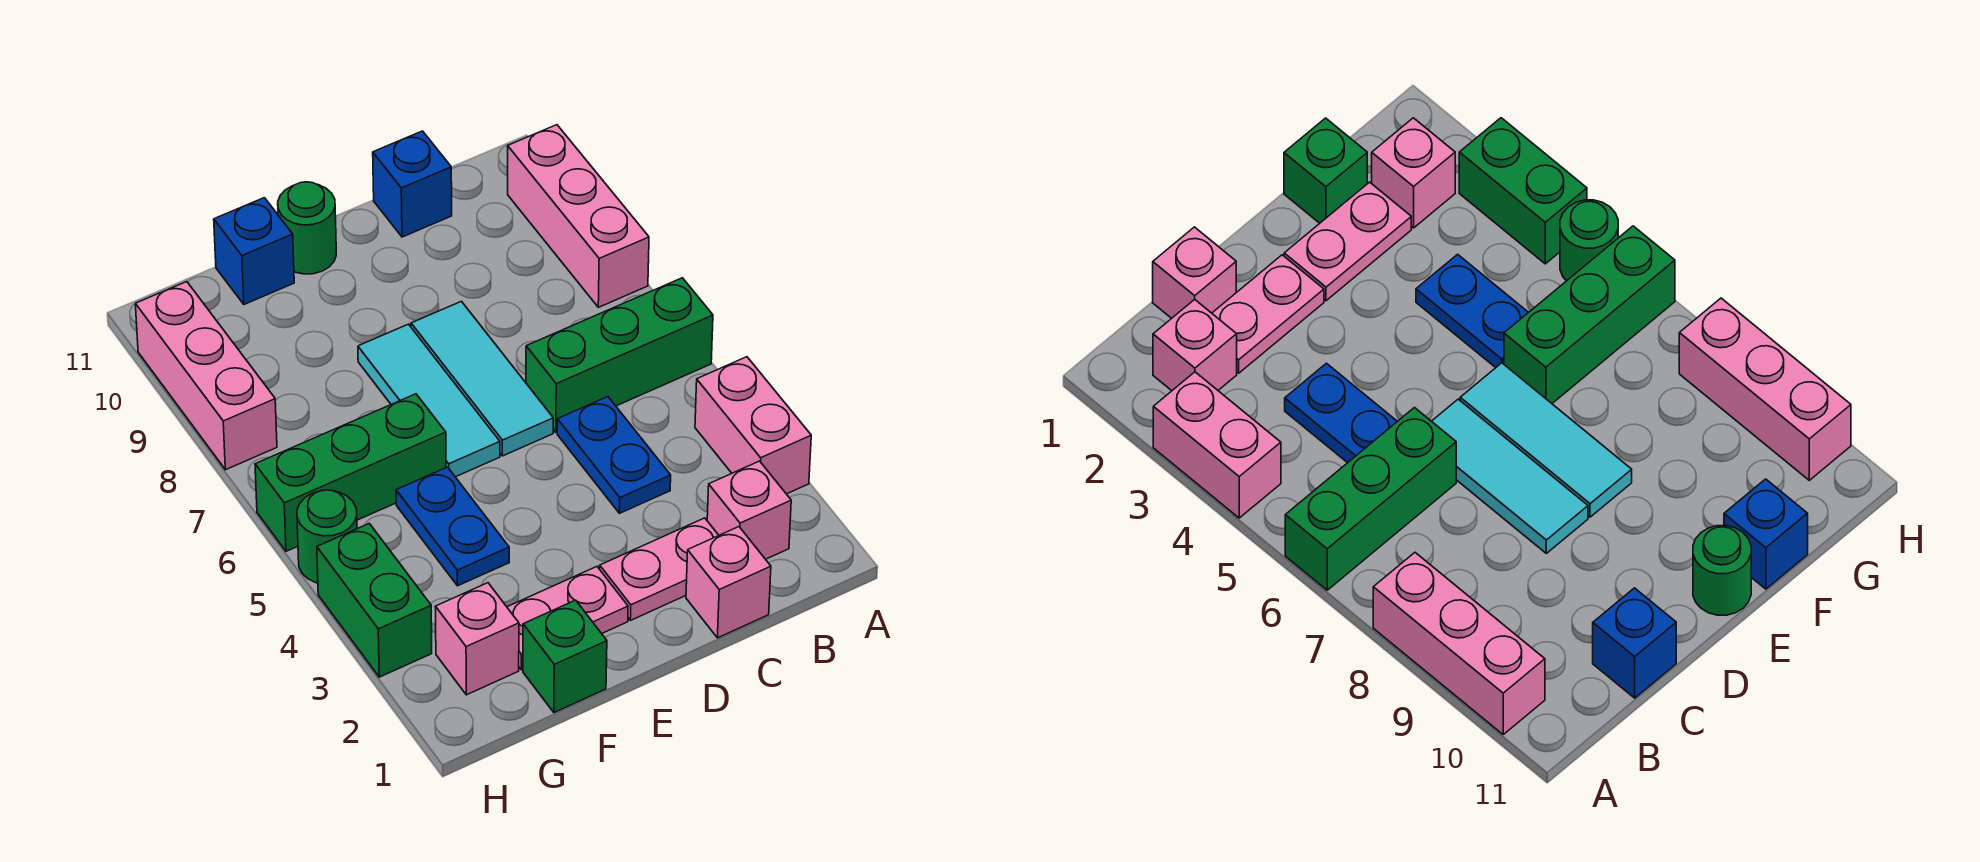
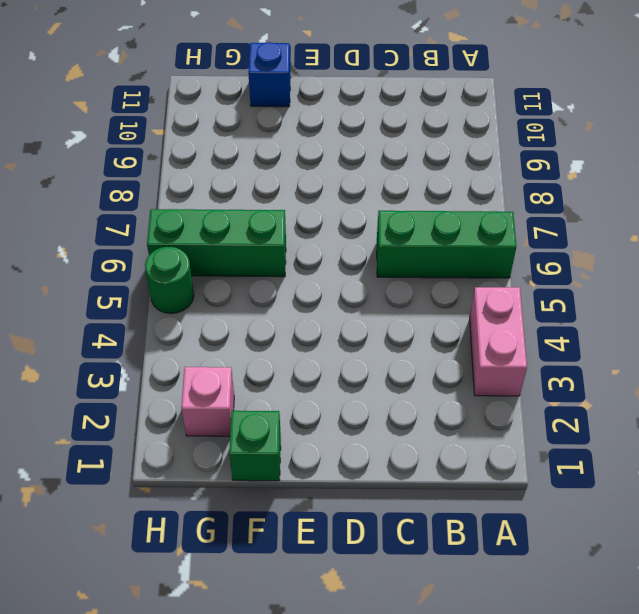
none -> pink brick A8:A10 level 1
none -> pink brick B2 level 1
none -> pink brick C1 level 1

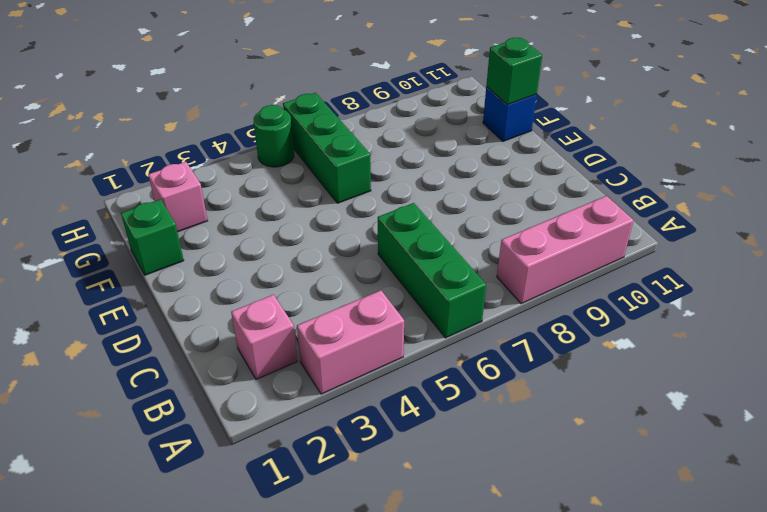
green brick F11 level 2 -> none
none -> pink brick C1 level 1
none -> pink plate C2:D2 level 1
none -> blue plate C4:C5 level 1

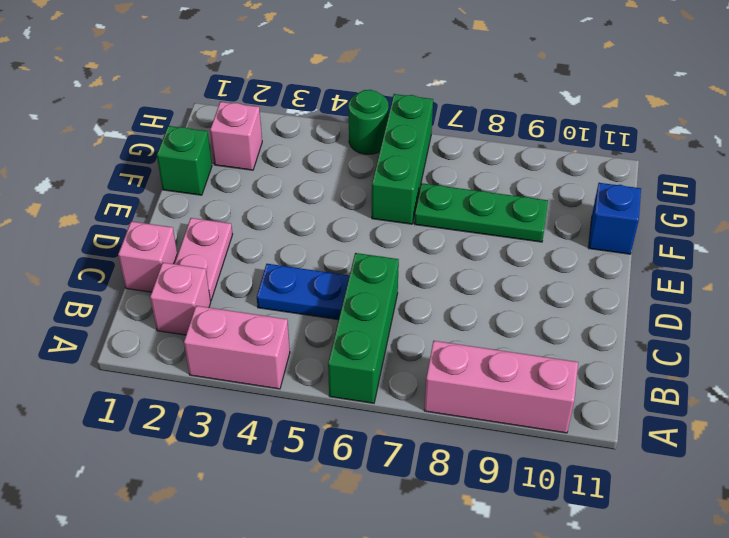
green plate F7:F9 level 1 -> none
none -> blue brick C11 level 1
none -> cyan tile D6:D8 level 1
none -> pink plate E2:F2 level 1

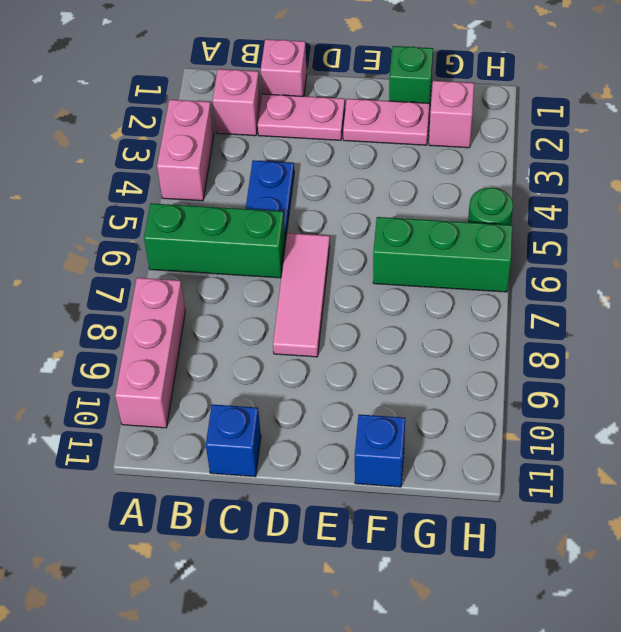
pink tile D6:D8 level 1 -> cyan tile D6:D8 level 1
none -> cyan tile E6:E8 level 1
none -> green round brick E11 level 1
none -> blue plate F4:F5 level 1

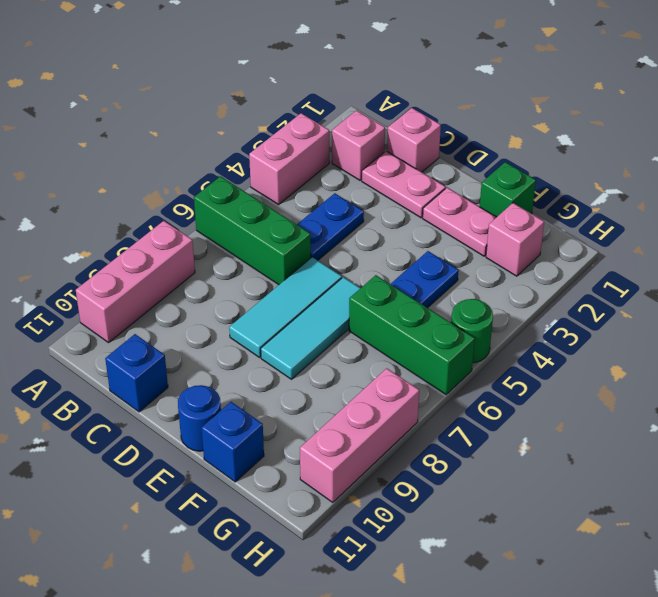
blue round brick E11 level 1 -> green round brick E11 level 1
none -> green brick H3:H4 level 1

